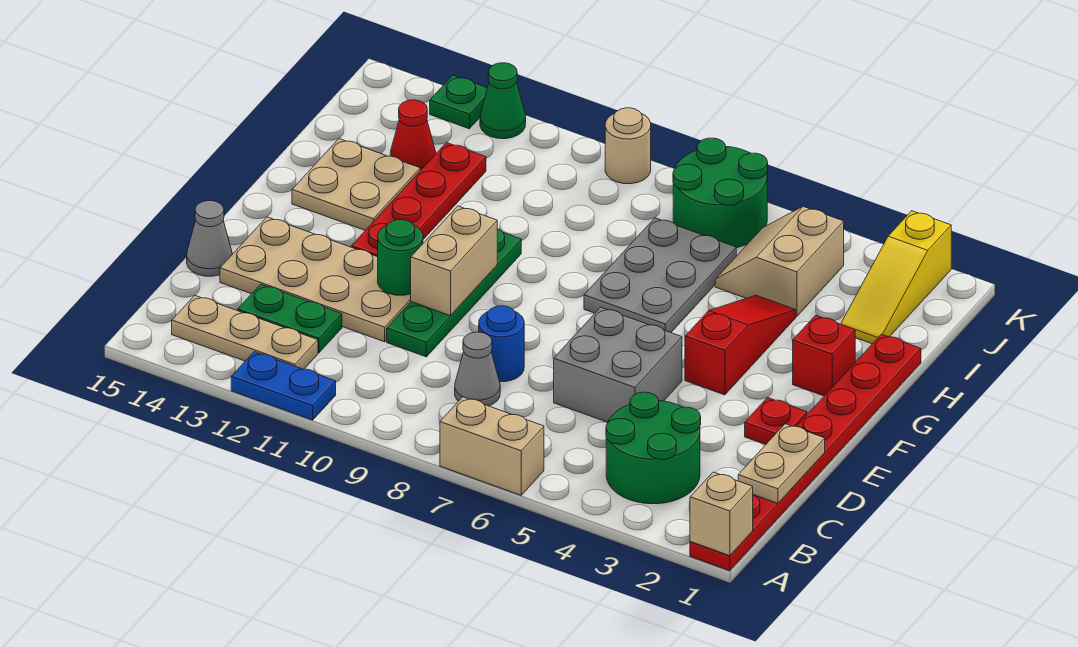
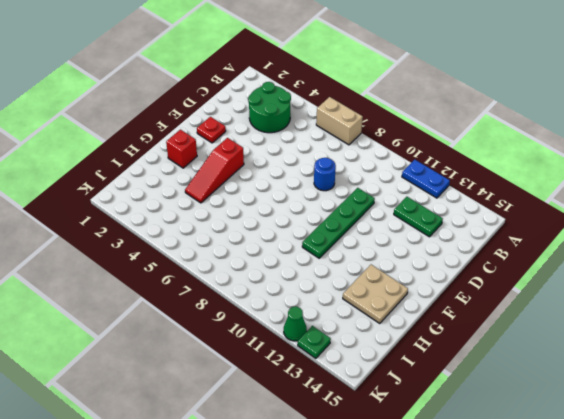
none -> red plate A1:H1 level 1
none -> tan plate B12:B14 level 1
none -> grey cone C8 level 1

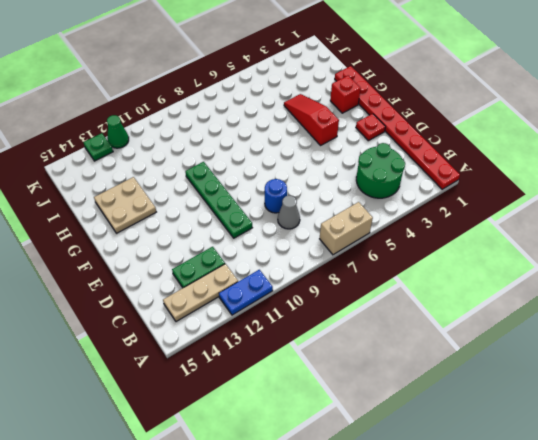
none -> grey brick D5:E6 level 1
none -> tan plate D11:E14 level 1
none -> grey cone D15 level 1

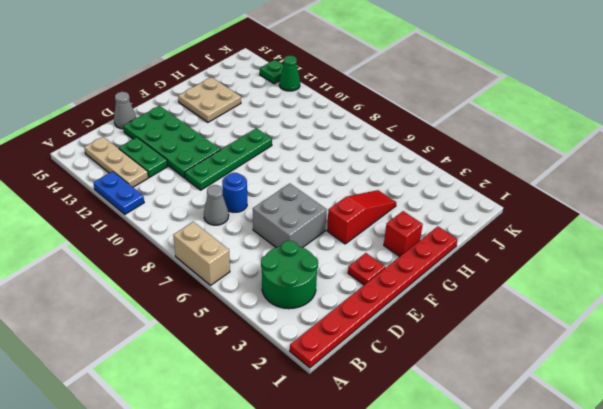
green plate D11:E14 level 1 -> tan plate D11:E14 level 1
none -> red plate F12:I12 level 1
none -> grey plate G6:I7 level 1
none -> yellow slope I2:K2 level 1 top K

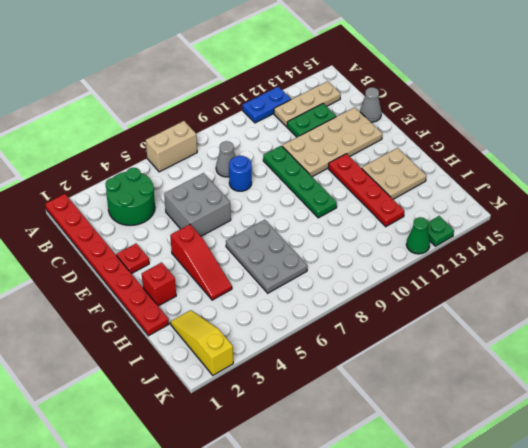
none -> tan slope I4:J5 level 1 top 4
none -> red cone I13 level 1
none -> green round brick J6:K7 level 1

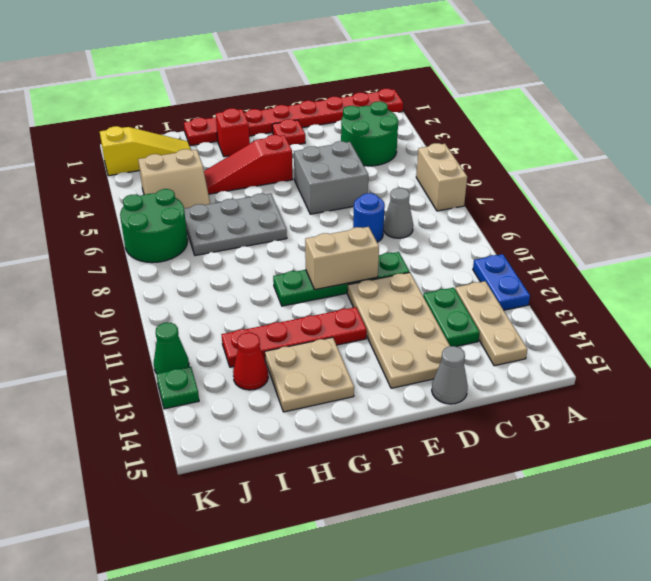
none -> tan round brick K9 level 1
none -> tan brick A1 level 2
none -> tan plate C1:D1 level 2

